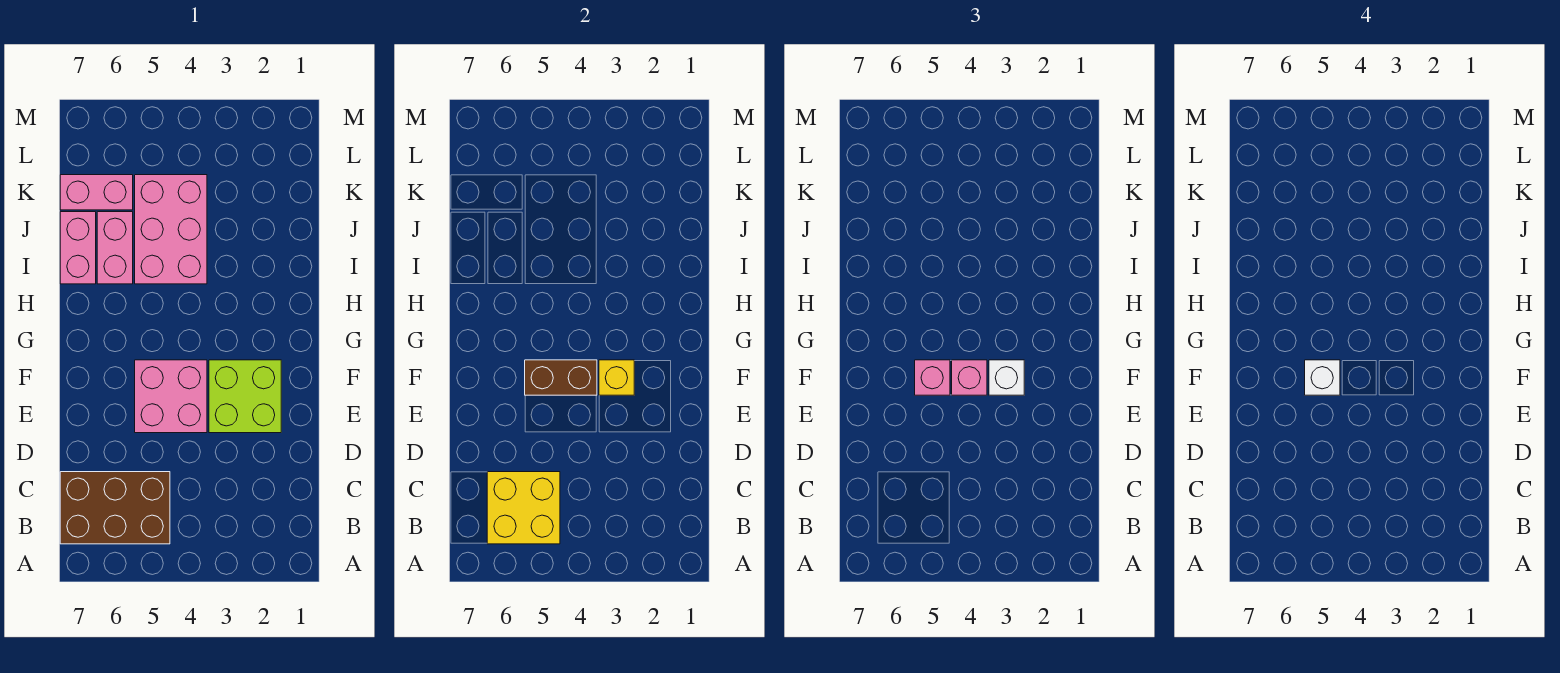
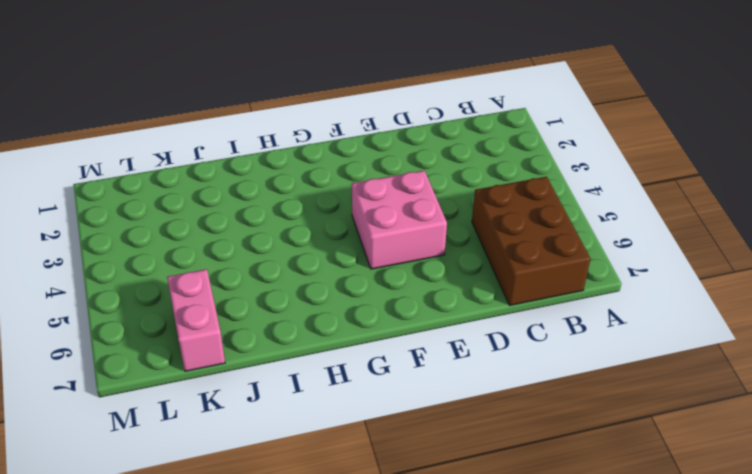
none -> lime brick E2:F3 level 1
none -> pink brick I4:K5 level 1
none -> pink brick I6:J6 level 1

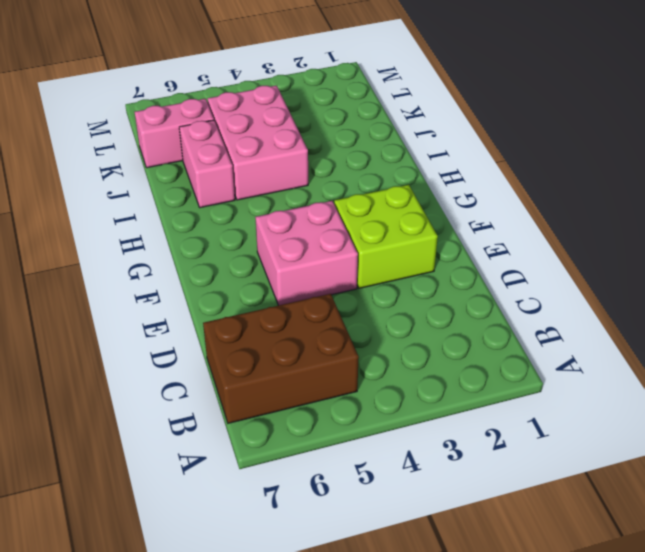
none -> pink brick I7:J7 level 1
none -> yellow brick B5:C6 level 2
none -> yellow brick F3 level 2

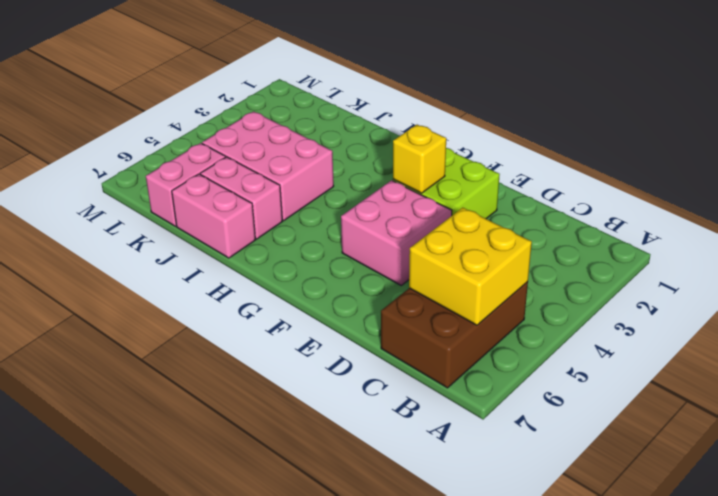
none -> brown brick F4:F5 level 2
none -> white brick F3 level 3
none -> pink brick F4 level 3

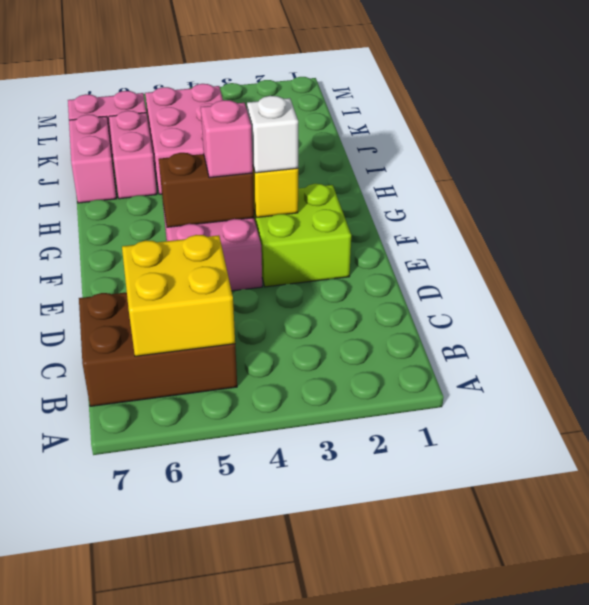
none -> pink brick F5 level 3
none -> white brick F5 level 4

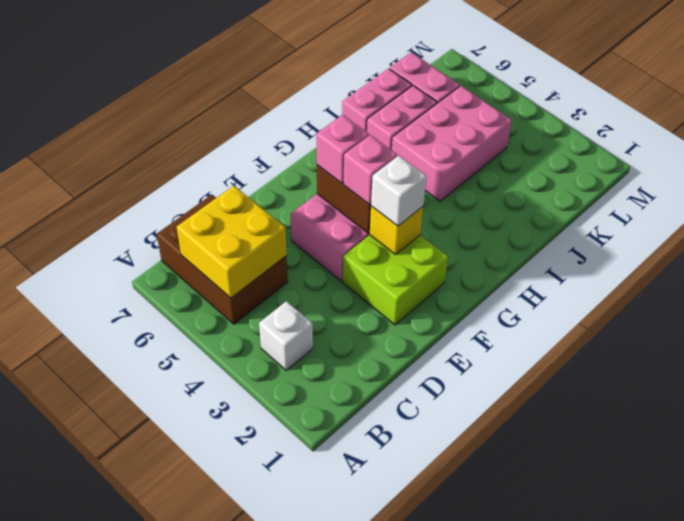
white brick B3 level 1 -> white brick F5 level 4

